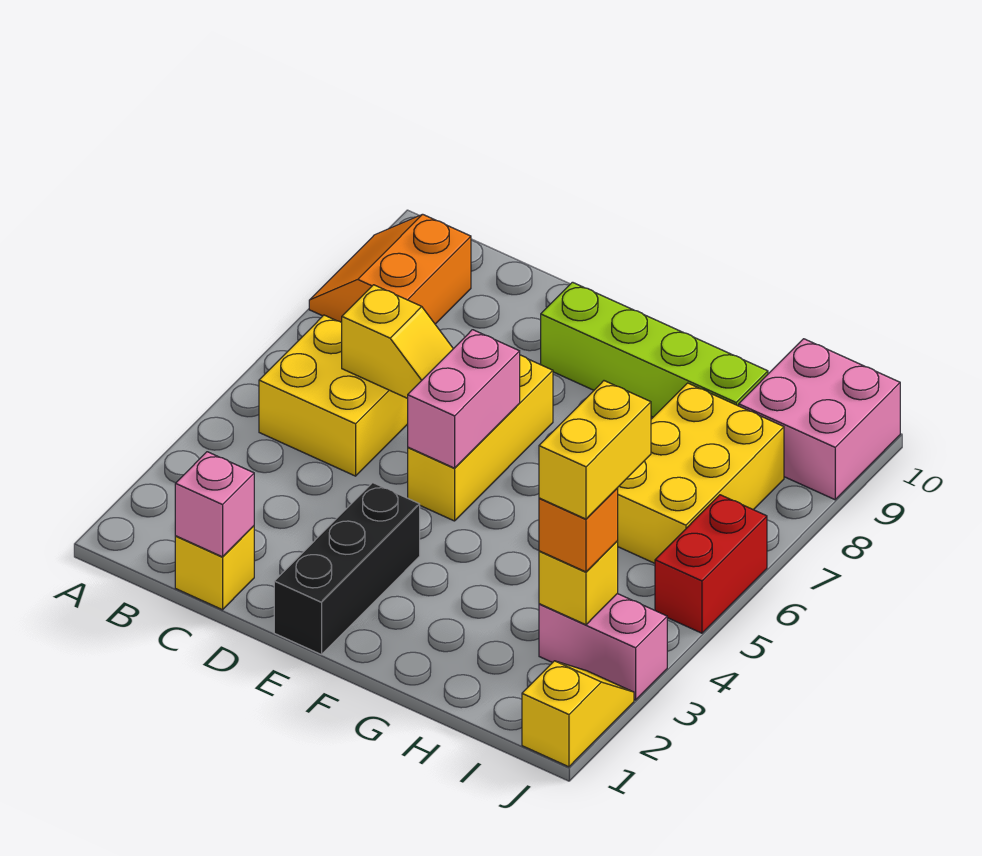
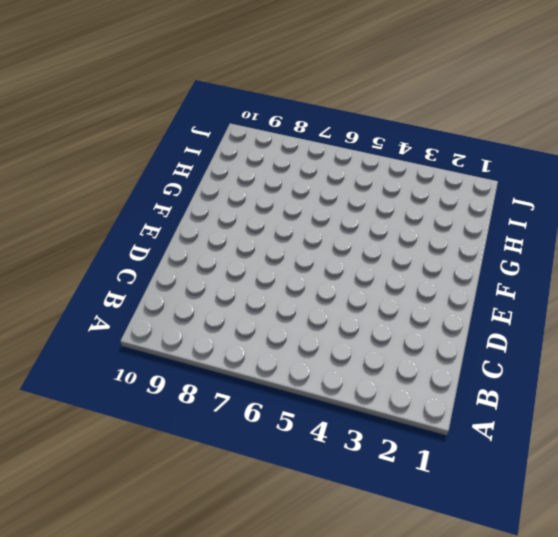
none -> orange slope A8:B9 level 1 top B
none -> yellow brick B5:C6 level 1
none -> yellow brick C1 level 1

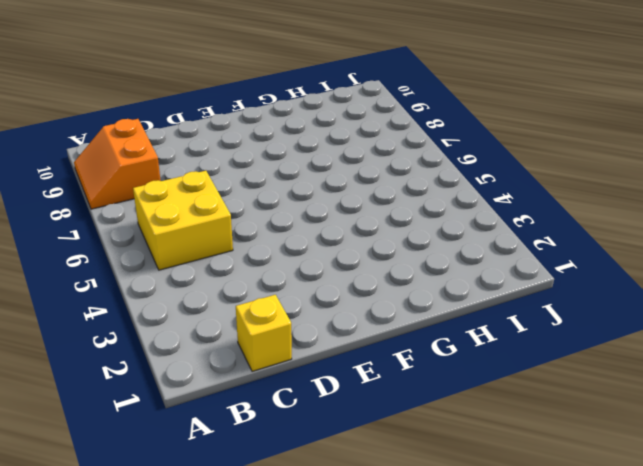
none -> black brick E1:E3 level 1
none -> yellow brick E5:E7 level 1
none -> lime brick E9:H9 level 1

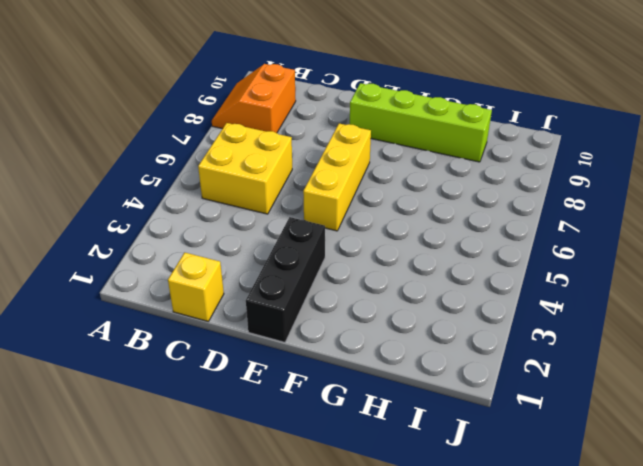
none -> yellow brick H6:I8 level 1
none -> pink brick I3:J3 level 1
none -> pink brick I9:J10 level 1

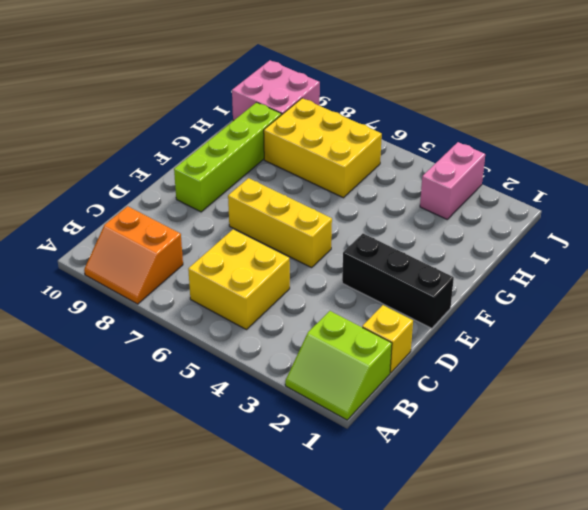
lime slope A1:B2 level 1 top B -> none
none -> yellow slope J1:J2 level 1 top 1
none -> red brick J5:J6 level 1
none -> pink brick C1 level 2

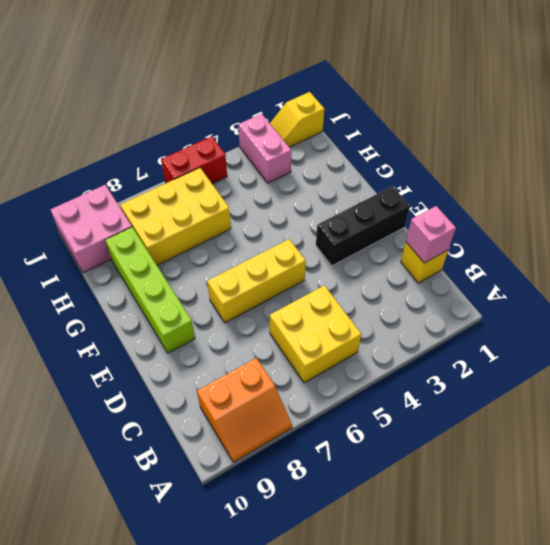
none -> yellow slope C6:D6 level 2 top C
none -> pink brick E5:E6 level 2
none -> yellow brick I3 level 2

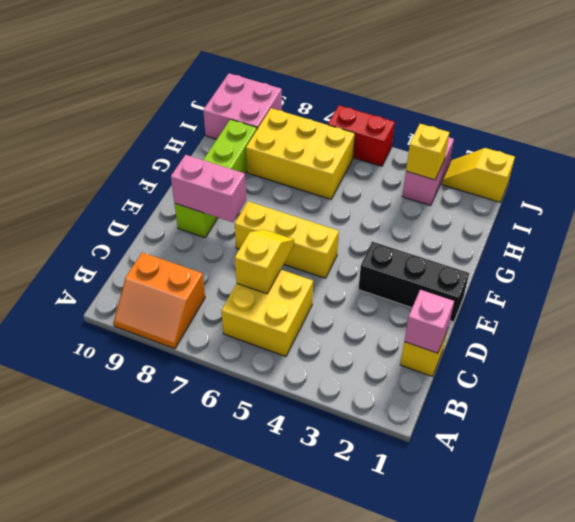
pink brick E8:E9 level 2 -> pink brick E5:E6 level 2
none -> orange brick I3 level 3
none -> yellow brick I3:I4 level 4

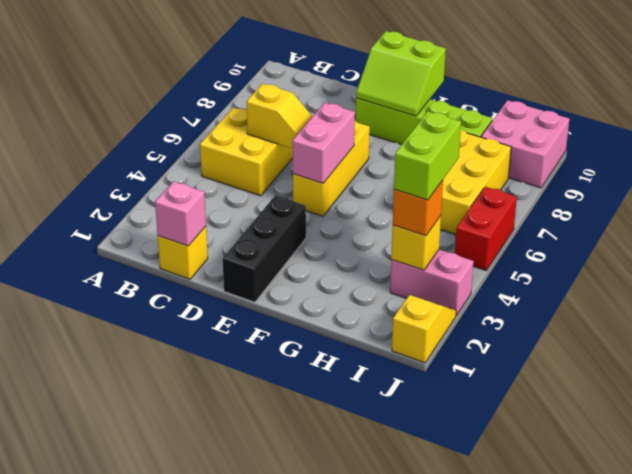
lime slope E9:F10 level 2 top 10 -> none
lime brick I3:I4 level 4 -> yellow brick I3:I4 level 4
none -> orange slope A8:B9 level 1 top B

